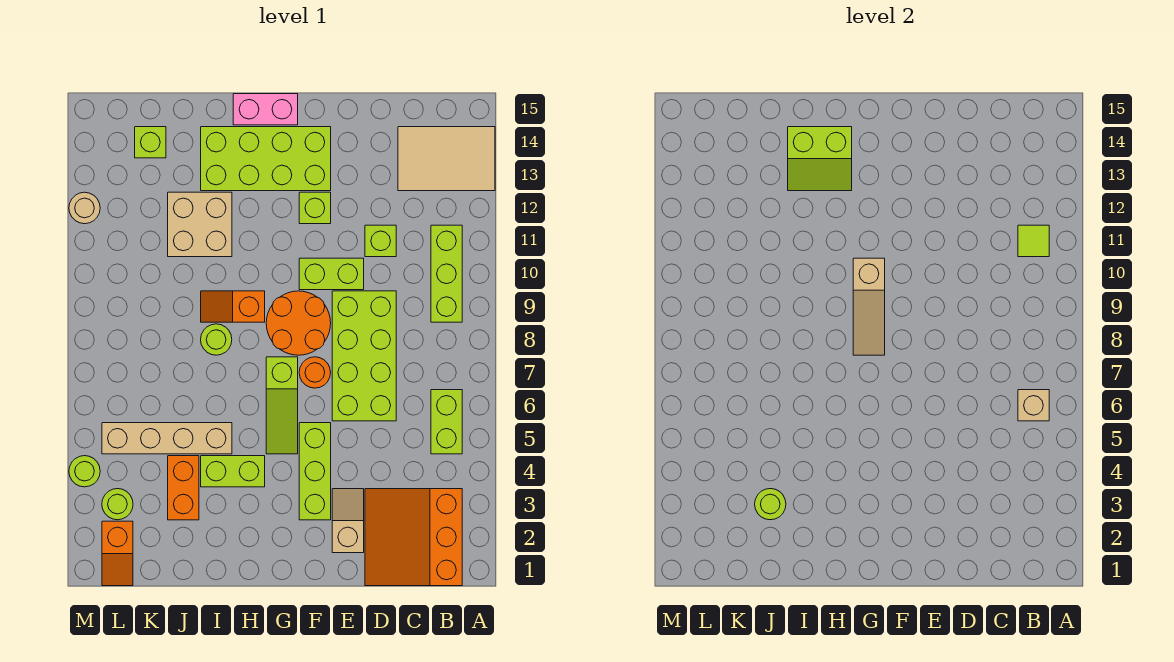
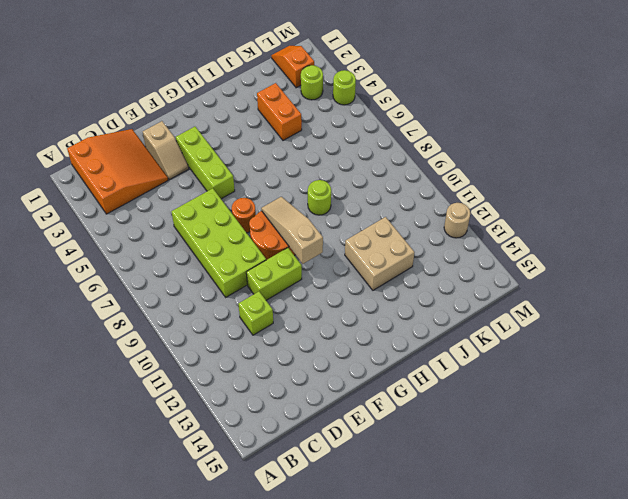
none -> tan tile A13:C14 level 1
none -> lime brick B5:B6 level 1
none -> lime brick B9:B11 level 1
none -> lime brick F12 level 1

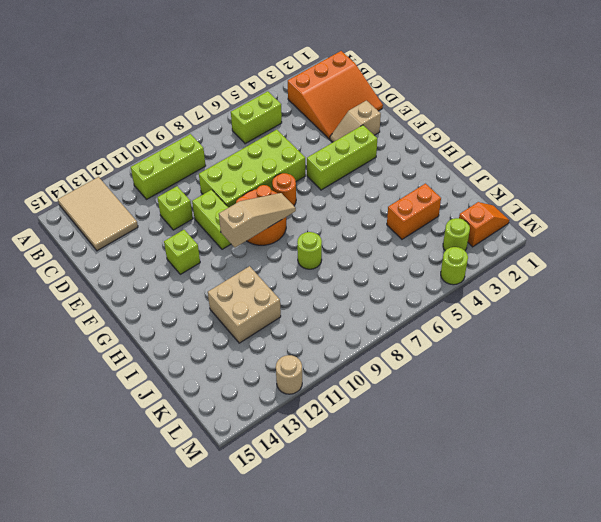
none -> lime brick F13:I14 level 1
none -> lime slope G5:G7 level 1 top 7
none -> pink brick G15:H15 level 1
none -> lime brick H4:I4 level 1

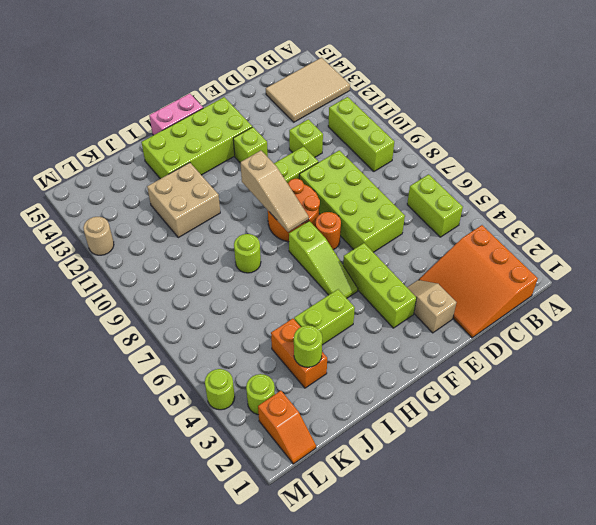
none -> orange slope H9:I9 level 1 top H
none -> tan brick I5:L5 level 1
none -> lime brick K14 level 1
none -> tan brick B6 level 2

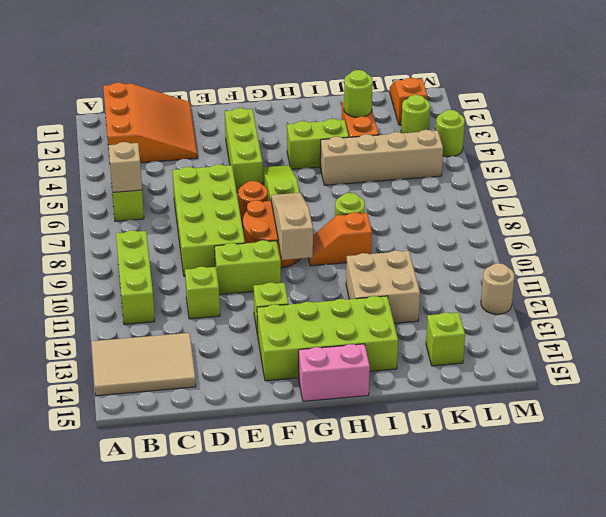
orange slope H9:I9 level 1 top I -> orange slope H9:I9 level 1 top H
none -> tan slope E2:E3 level 1 top 2
none -> lime tile B11 level 2
none -> lime slope H13:I14 level 2 top 14

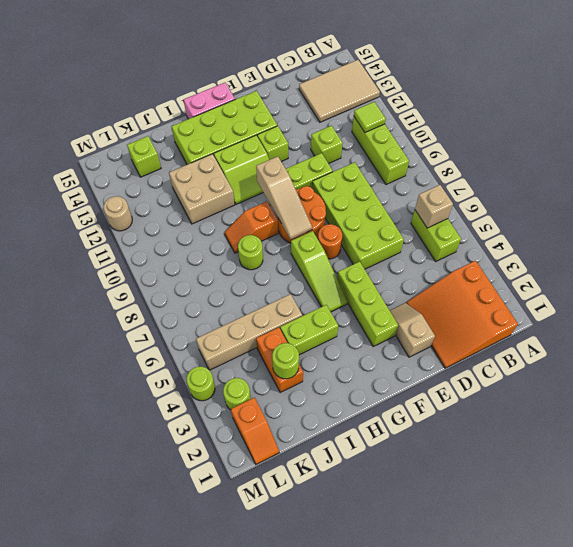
lime slope G11:H12 level 1 top 12 -> lime slope H13:I14 level 2 top 14

